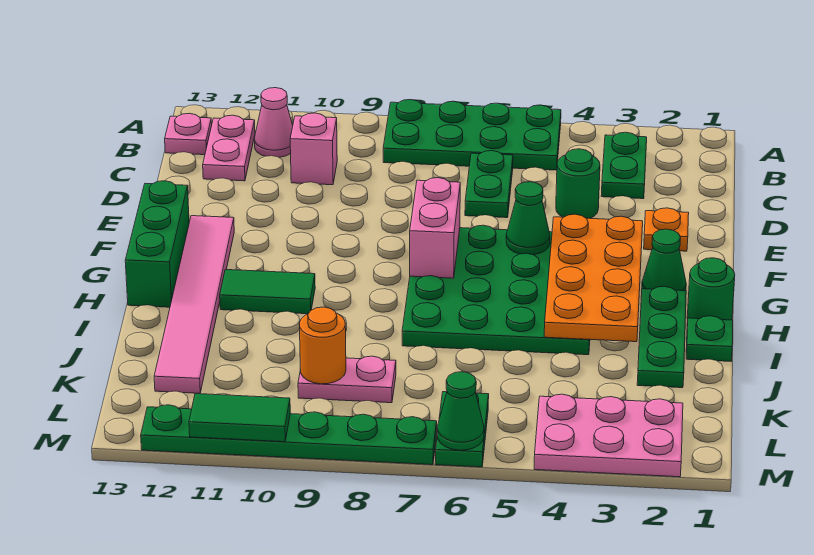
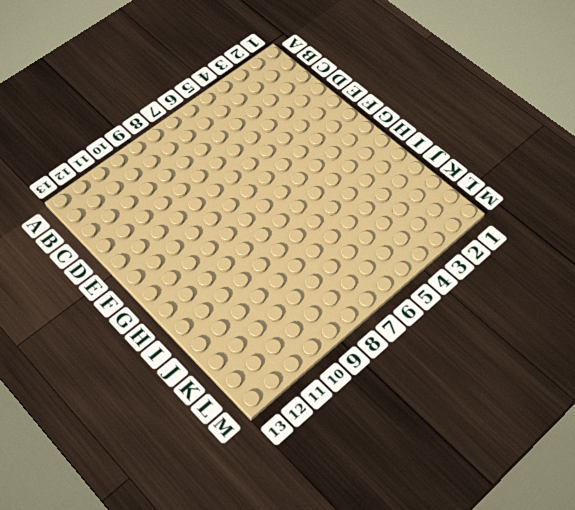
none -> green plate A5:B8 level 1
none -> green plate B3:C3 level 1
none -> pink cone B11 level 1

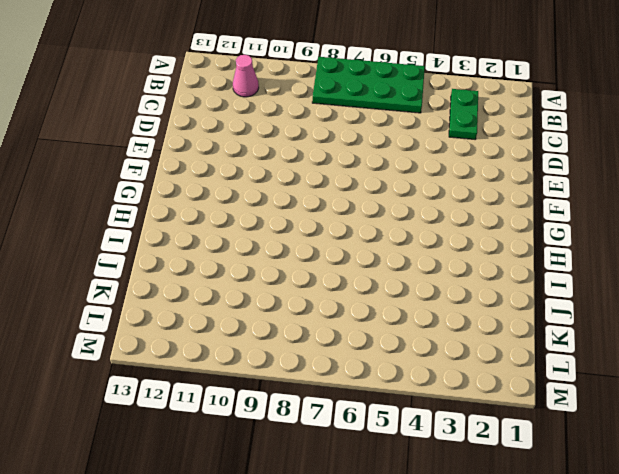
none -> pink plate B12:C12 level 1
none -> pink plate B13 level 1
none -> green plate C6:D6 level 1

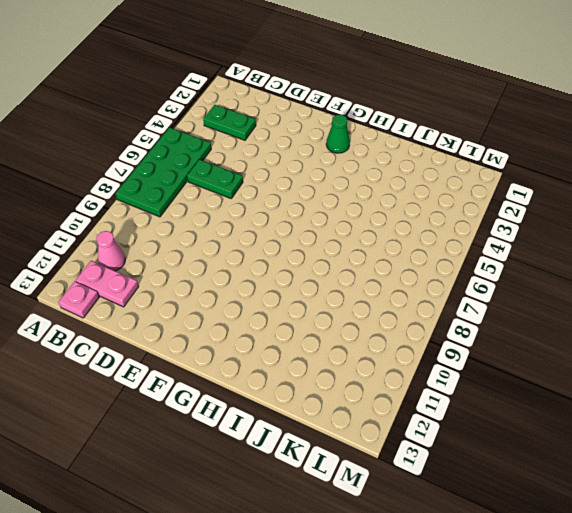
none -> pink brick C10 level 1
none -> green round brick D4 level 1
none -> orange plate E2 level 1

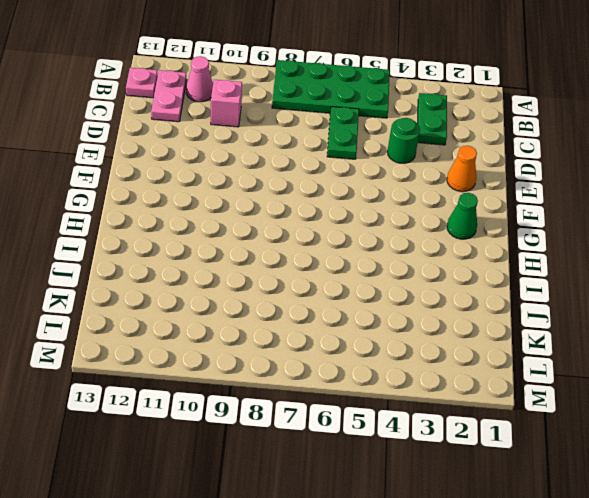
orange cone E2 level 1 -> orange plate E2 level 1
none -> green plate F4:I7 level 1
none -> pink tile F12:K12 level 1
none -> green brick F13:H13 level 1

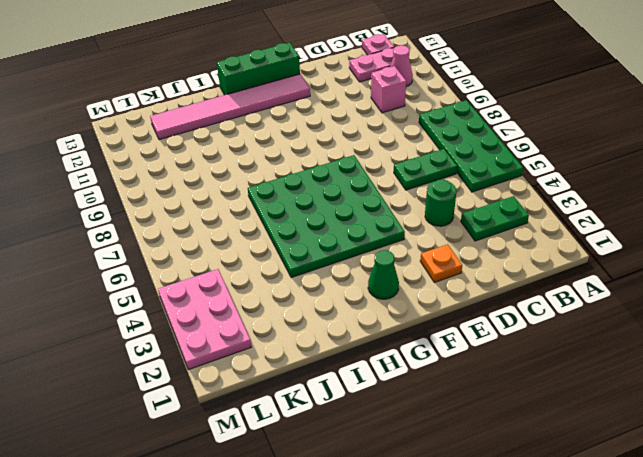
none -> green round brick H1 level 1
none -> green plate H2:J2 level 1
none -> green tile H10:H11 level 1

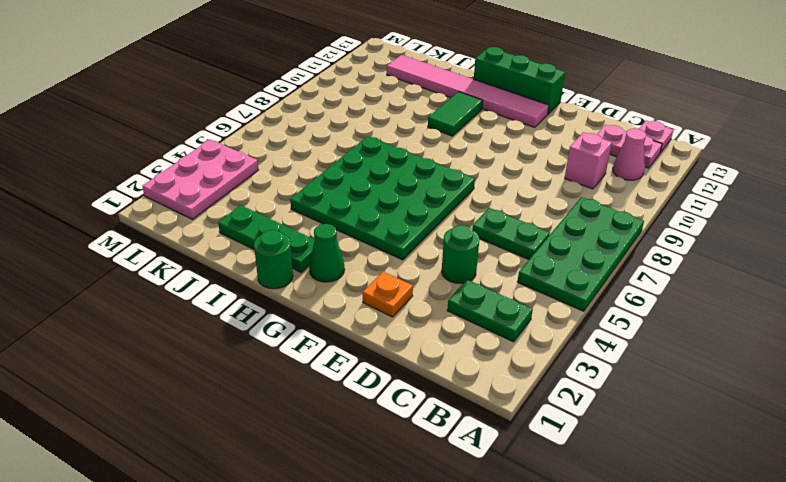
none -> green plate I1 level 1
none -> pink plate K8:K9 level 1
none -> green plate L6:M6 level 1

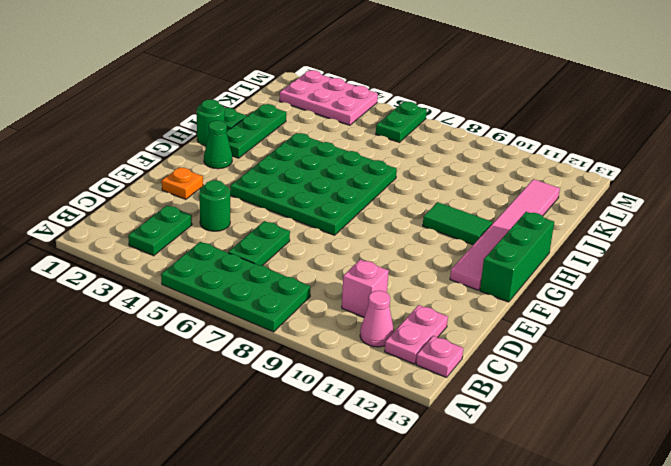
none -> pink plate K8:K9 level 1
none -> green plate M7:M12 level 1
none -> orange plate F3:I4 level 2

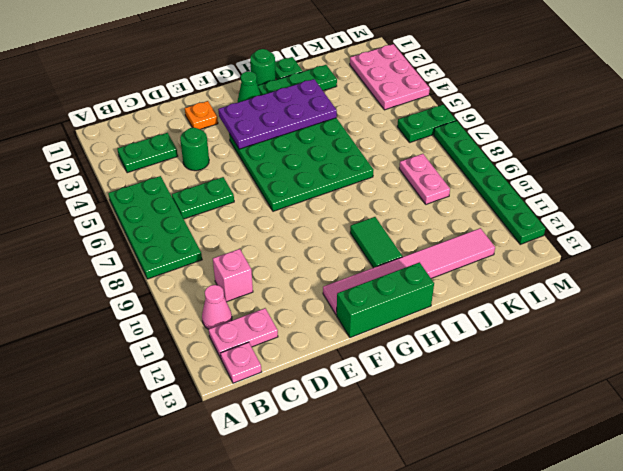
purple plate F3:I4 level 2 -> orange plate F3:I4 level 2
none -> green cone F5 level 2
none -> pink brick F7:G7 level 2
none -> orange round brick K9 level 2

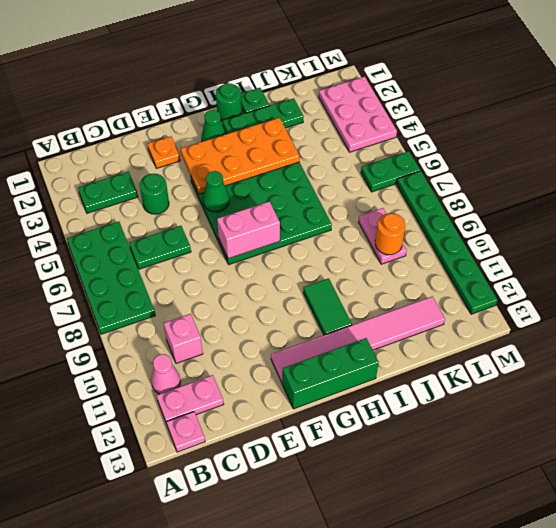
none -> green cone M6 level 2
none -> green tile M10:M11 level 2

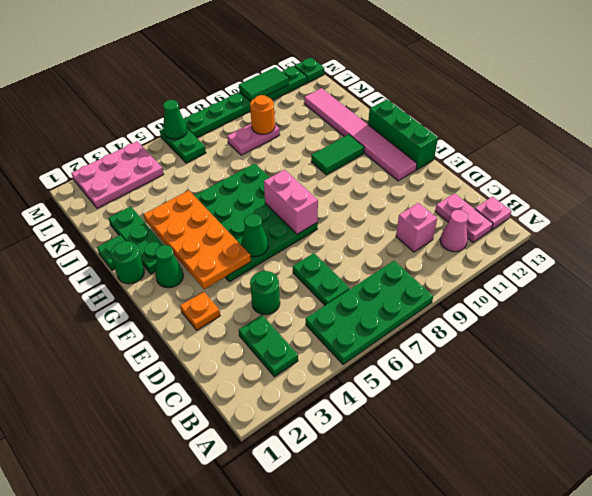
green plate M13 level 1 -> none

